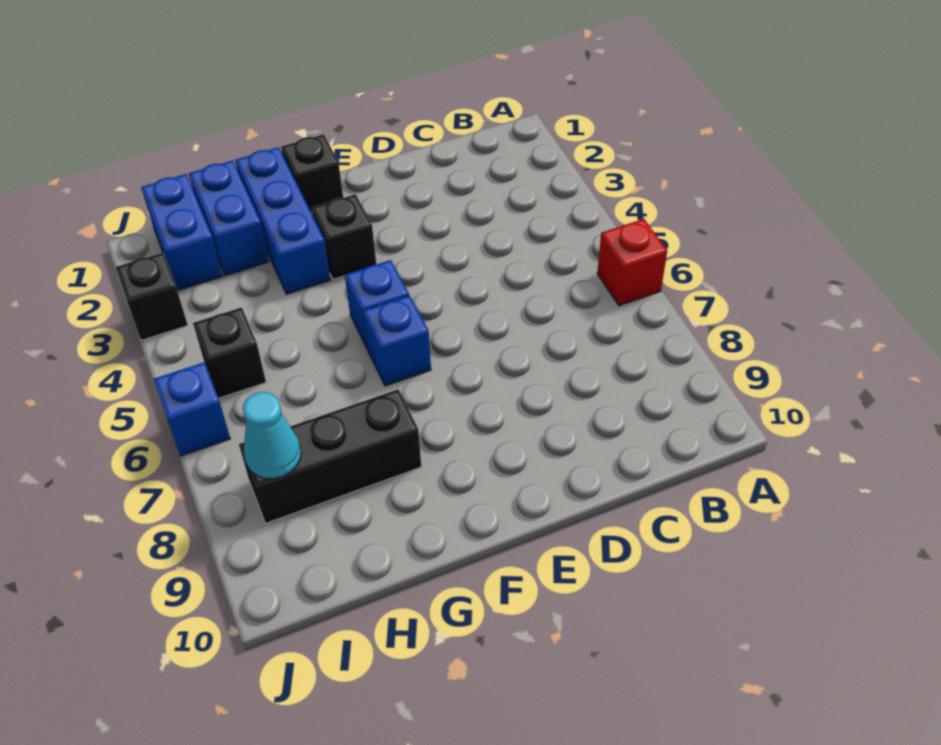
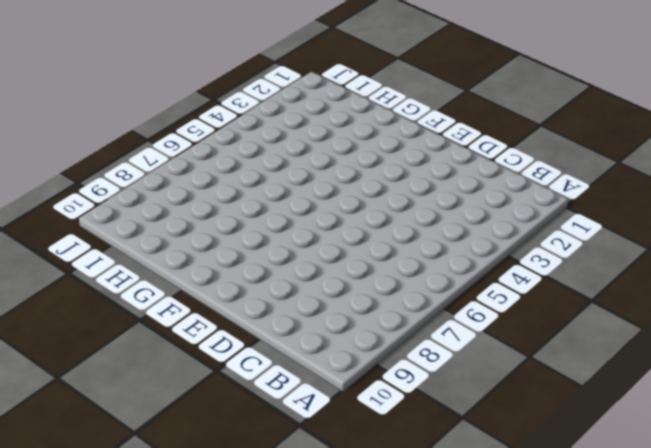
none -> red brick A6 level 1
none -> black brick F1 level 1
none -> black brick F3 level 1

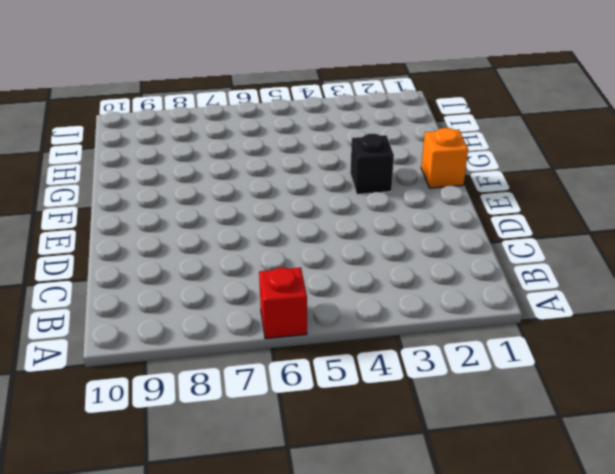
orange brick F1 level 1 -> black brick F1 level 1
none -> blue brick F5 level 1
none -> blue brick F6 level 1
none -> blue brick G1:G3 level 1

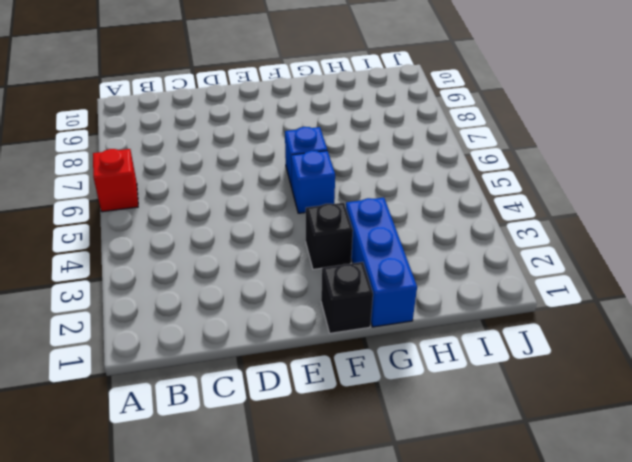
none -> black brick G8:I8 level 1
none -> blue brick H1:H2 level 1
none -> blue brick I1:I2 level 1

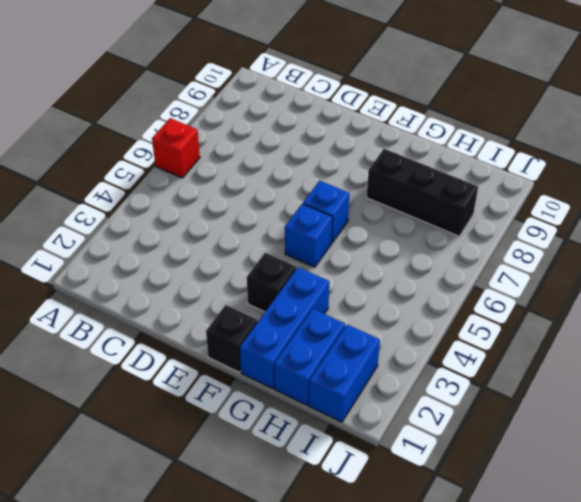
none -> black brick I5 level 1
none -> black brick J3 level 1
none -> blue brick J6 level 1

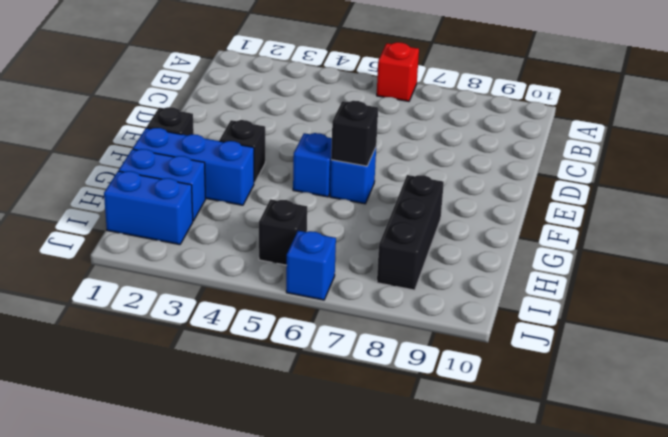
black brick F6 level 2 -> black brick J3 level 1
none -> cyan cone I8 level 2

